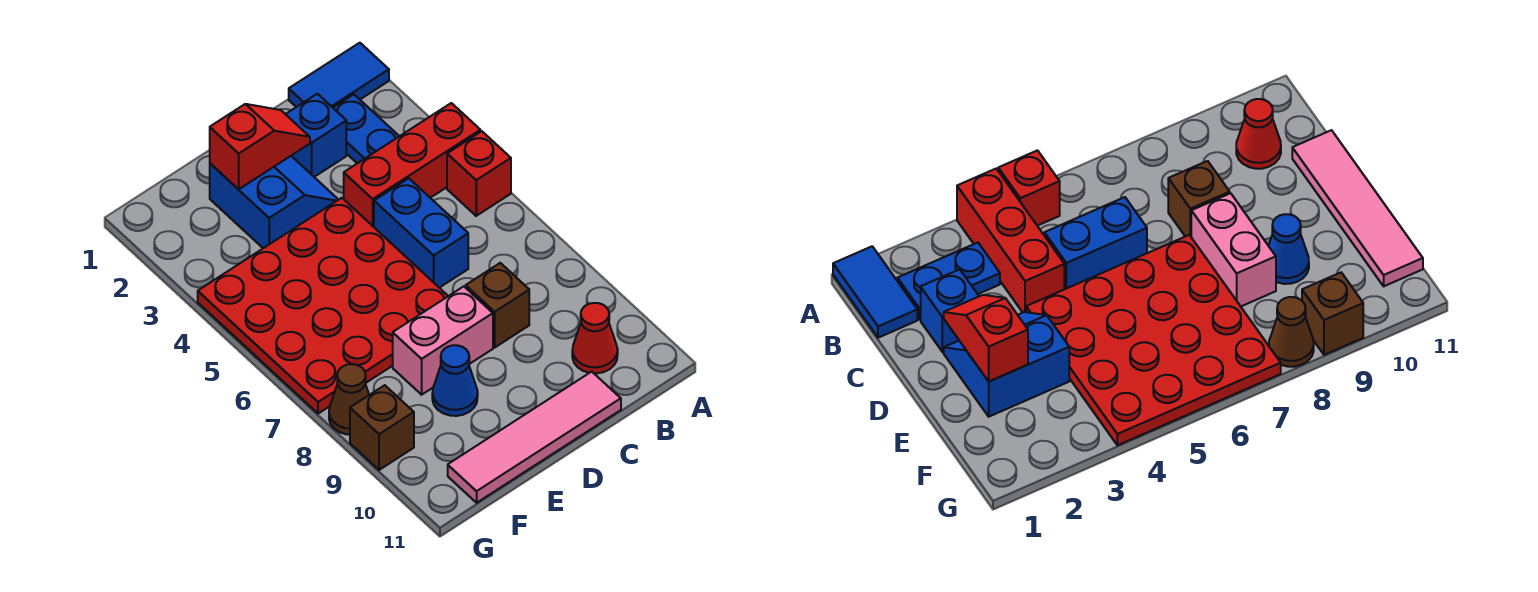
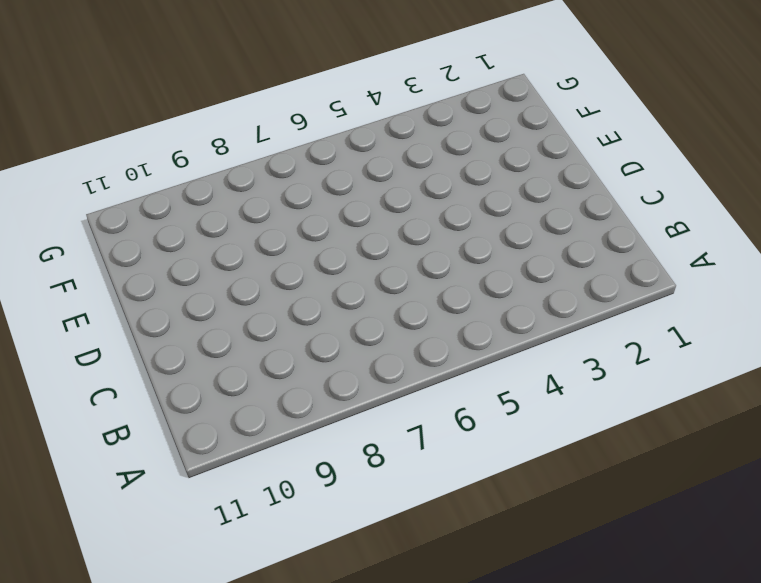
none -> blue tile A1:B1 level 1
none -> red brick A4:C4 level 1
none -> red brick A5 level 1

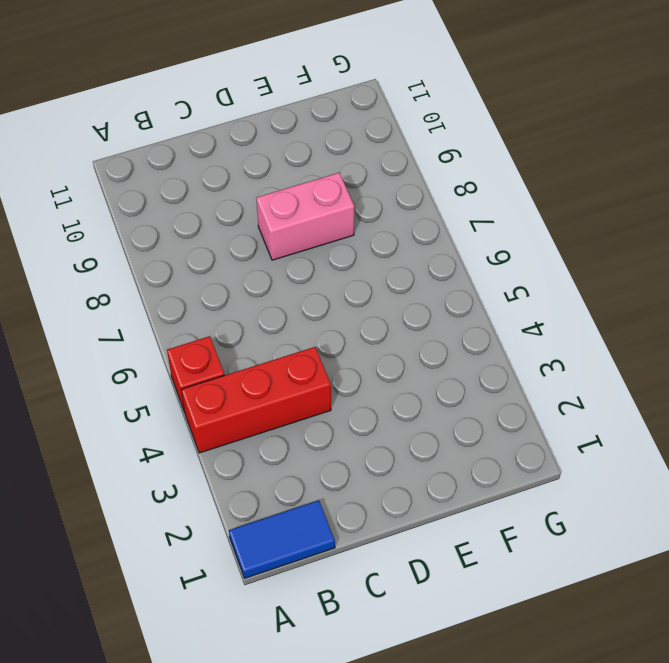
none -> blue plate B2:B3 level 1
none -> red cone B10 level 1
none -> blue brick C2 level 1

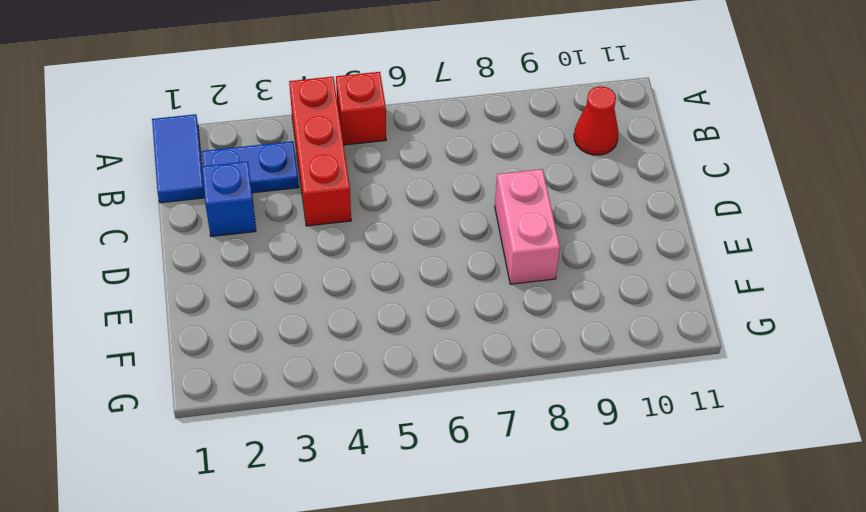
none -> blue brick C5:C6 level 1
none -> brown brick C8 level 1
none -> pink tile C11:F11 level 1

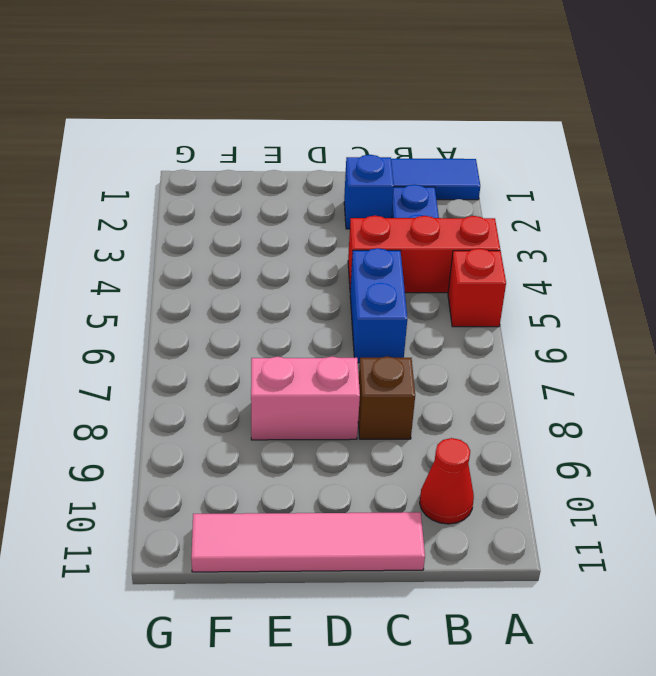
none -> blue slope D2:E3 level 1 top E
none -> red plate D4:G7 level 1
none -> blue cone E9 level 1

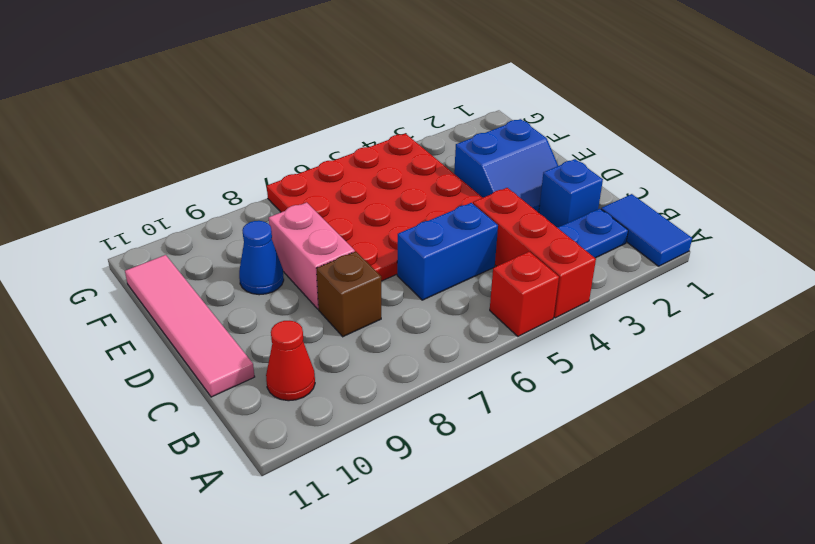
none -> brown cone G8 level 1
none -> brown brick G9 level 1
none -> red slope D2:E2 level 2 top E

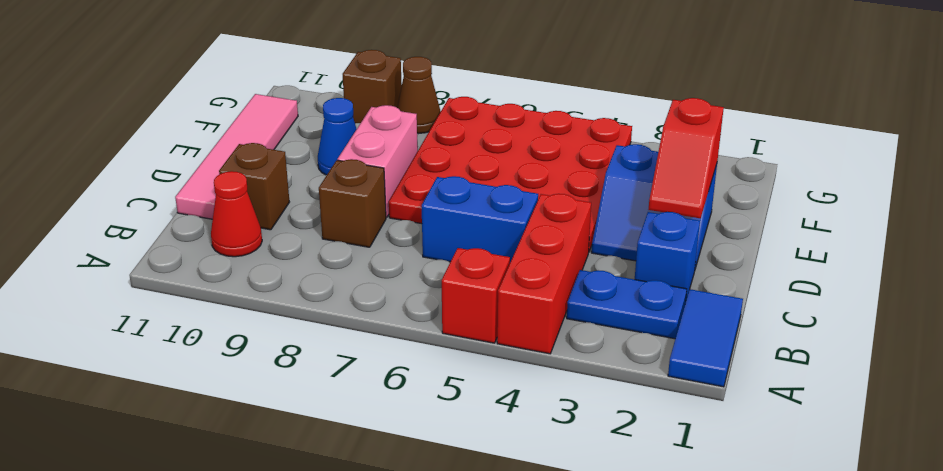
brown brick C10 level 1 -> none

